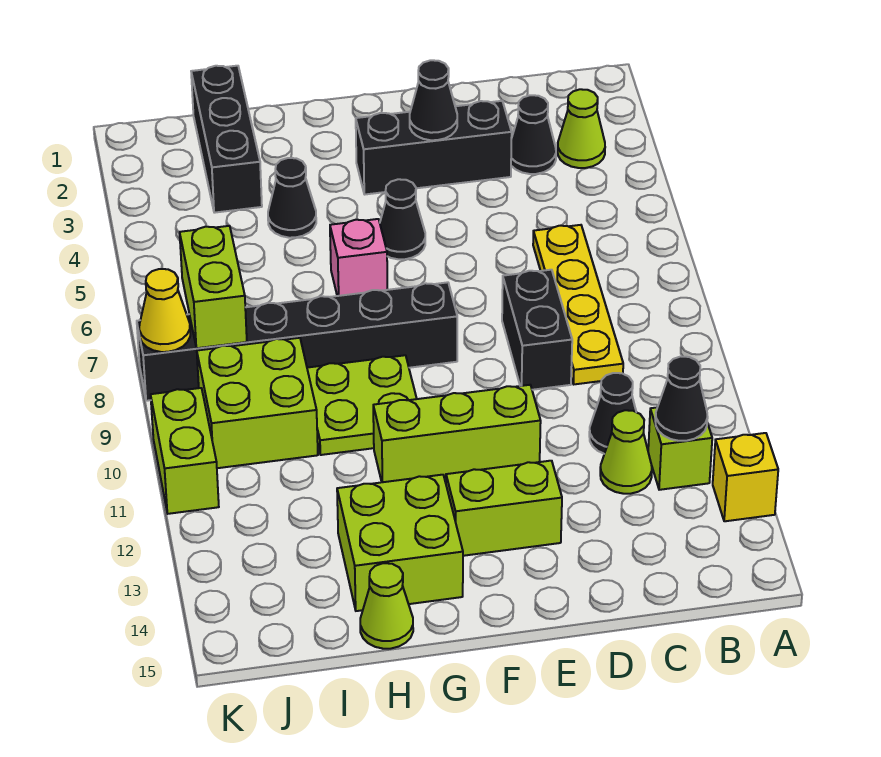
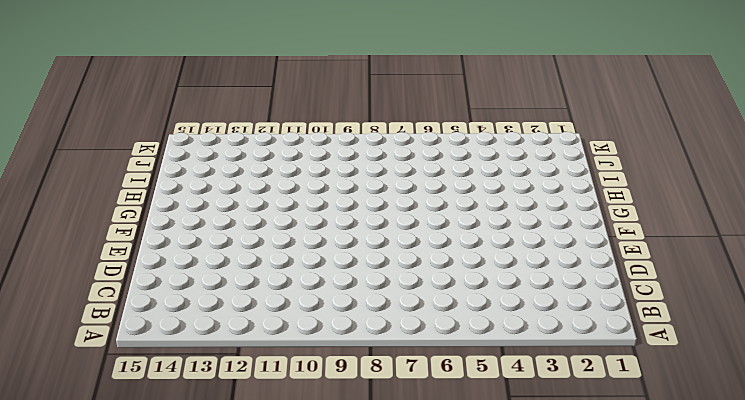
none -> yellow brick A13 level 1
none -> lime cone B3 level 1
none -> lime brick B12 level 1

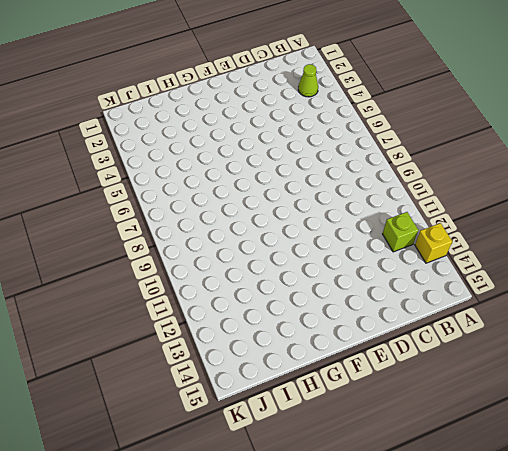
none -> black cone C3 level 1
none -> yellow plate C6:C9 level 1
none -> black cone C11 level 1

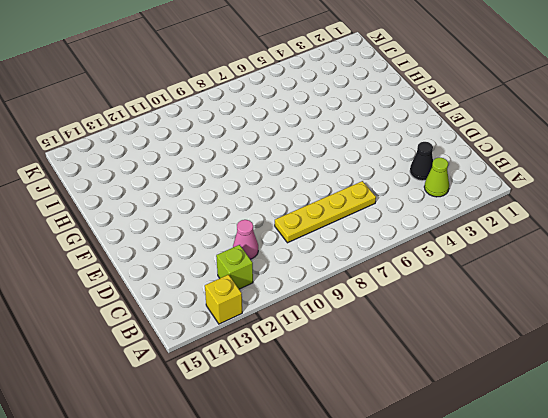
pink cone C11 level 1 -> black cone C11 level 1
none -> lime cone C12 level 1
none -> black brick D3:F3 level 1
none -> black brick D8:D9 level 1

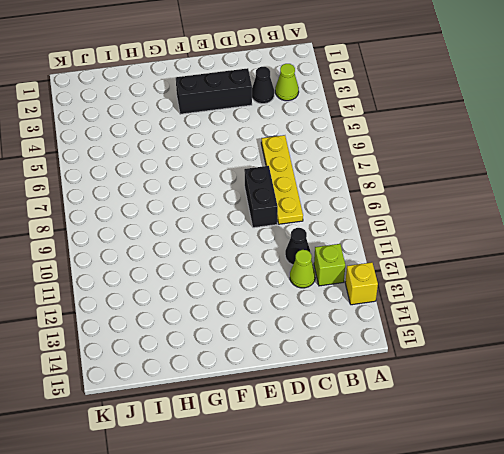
none -> lime brick E11:G11 level 1
none -> lime brick E13:F13 level 1
none -> black cone F5 level 1

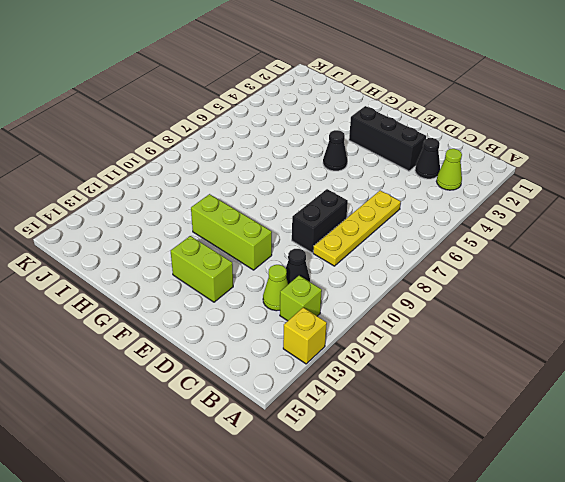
none -> black brick F8:K8 level 1
none -> pink brick G6 level 1
none -> lime plate G9:H10 level 1

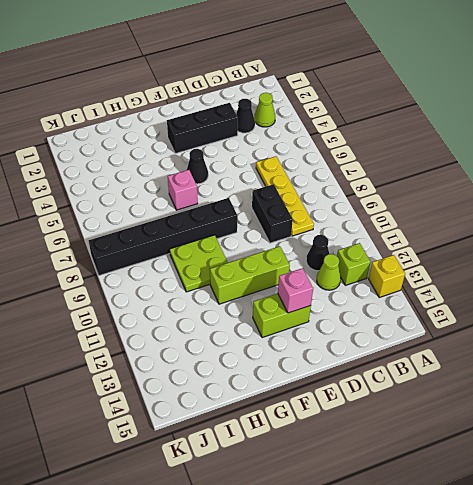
pink brick E13 level 2 -> none
none -> lime brick G13:H14 level 1
none -> black cone H4 level 1
none -> lime cone H15 level 1

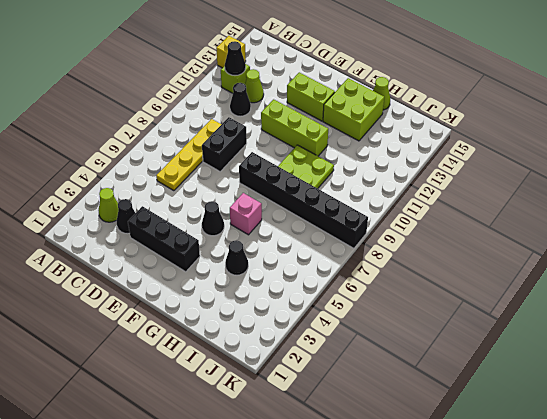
none -> black brick I1:I3 level 1
none -> lime brick I9:J10 level 1
none -> lime brick K10:K11 level 1

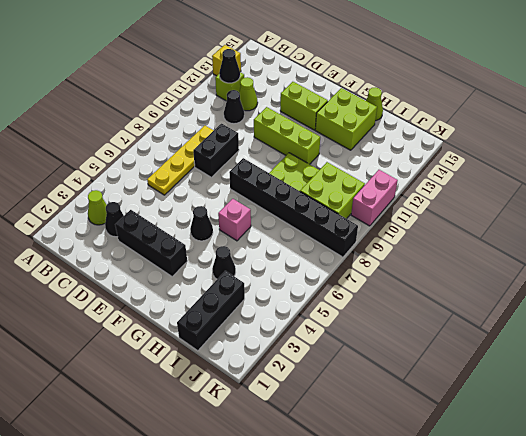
pink brick K10:K11 level 1 -> lime brick K10:K11 level 1
none -> black cone E3 level 2
none -> lime brick J7:J8 level 2
none -> yellow cone K8 level 2

